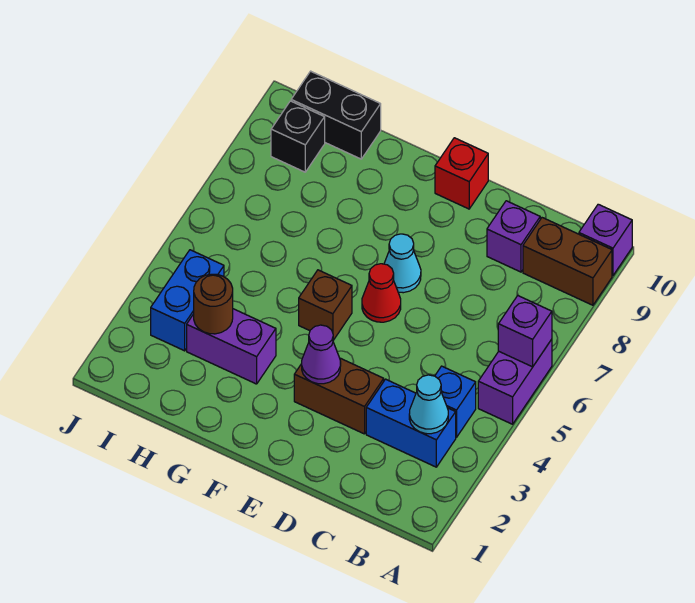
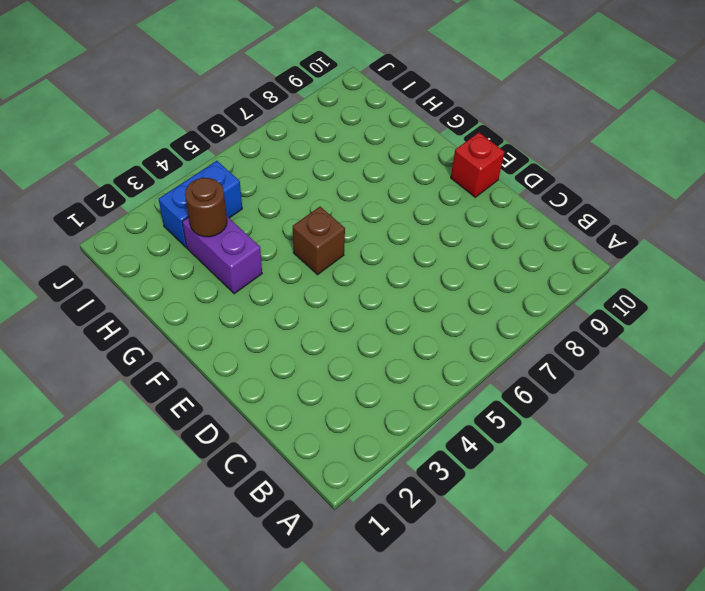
none -> purple brick A5:A6 level 1
none -> brown brick A9:B9 level 1
none -> purple brick A10 level 1

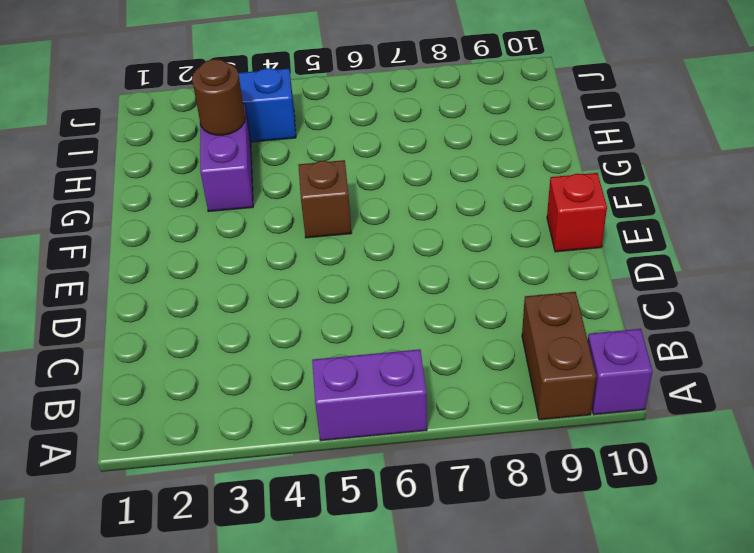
none -> blue brick B3:C3 level 1
none -> blue brick B4 level 1
none -> purple brick C9 level 1

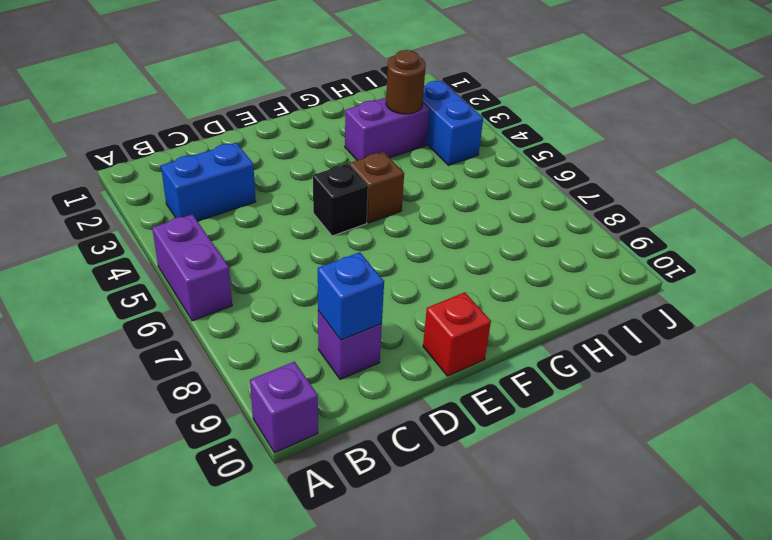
blue brick C9 level 2 -> blue brick B4 level 1
black brick E5 level 1 -> black brick I9 level 1
none -> brown brick A9:B9 level 1
none -> brown brick D3:E3 level 1
none -> red cone E6 level 1

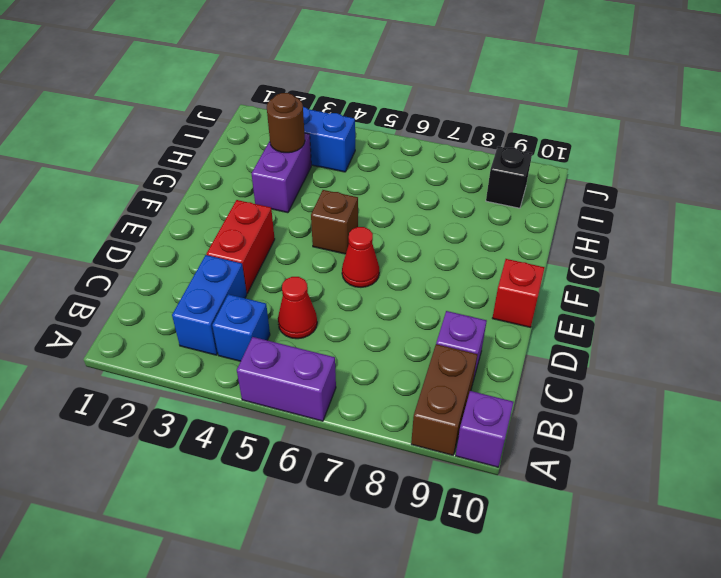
red cone C5 level 1 -> none
red brick D3:E3 level 1 -> brown brick D3:E3 level 1
none -> cyan cone E7 level 1
none -> black brick H10:I10 level 1
none -> purple brick A6 level 2

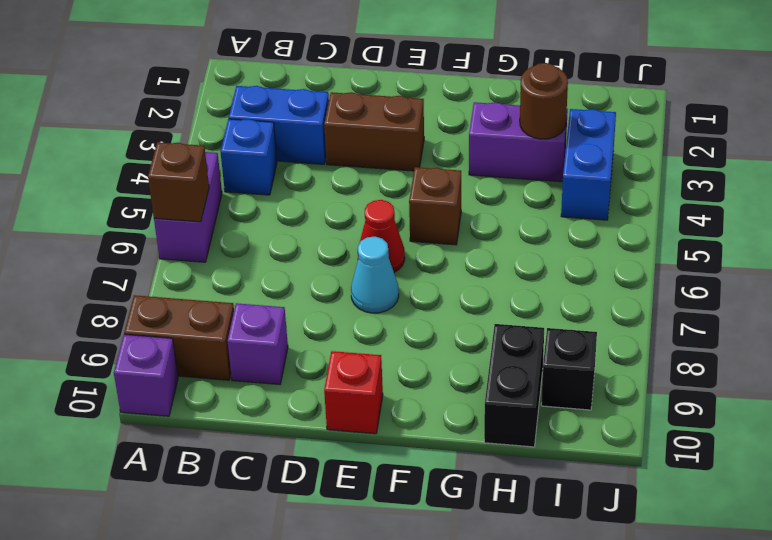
brown brick A6 level 2 -> purple brick A6 level 2
black brick H9:H10 level 1 -> black brick H10:I10 level 1
none -> cyan cone B3 level 2
none -> purple cone E3 level 2

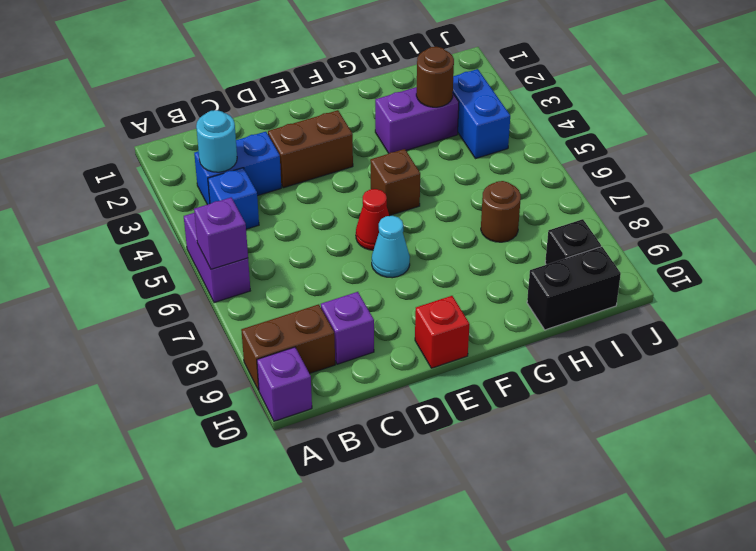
cyan round brick B3 level 2 -> cyan cone B3 level 2
brown round brick H7 level 1 -> none
none -> purple cone E3 level 2

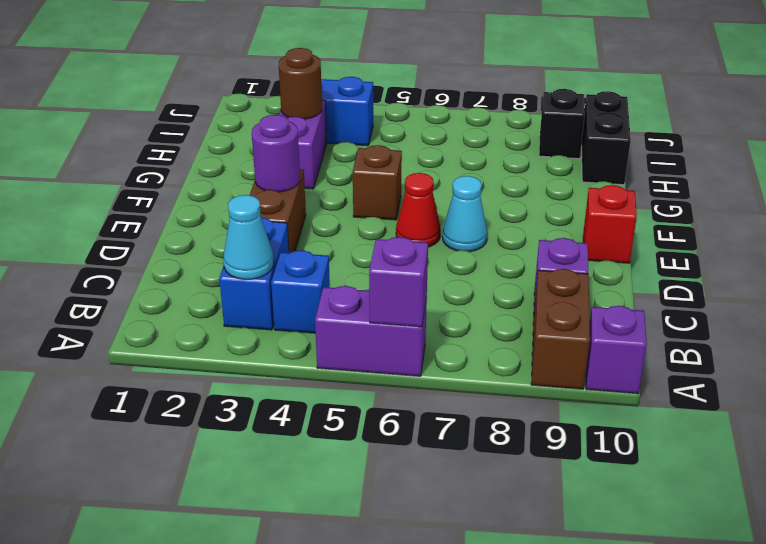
purple round brick E3 level 2 -> purple cone E3 level 2

